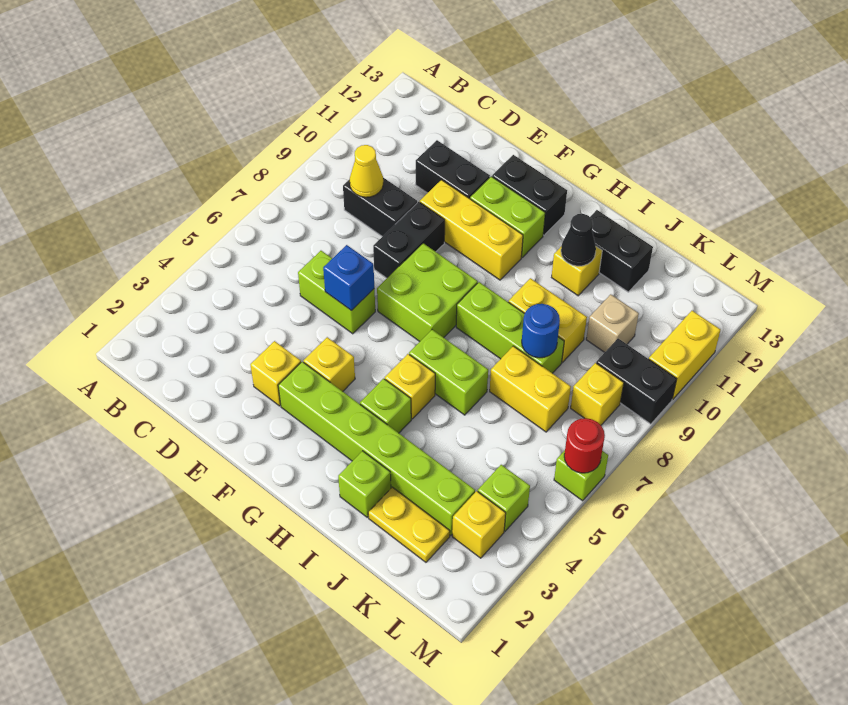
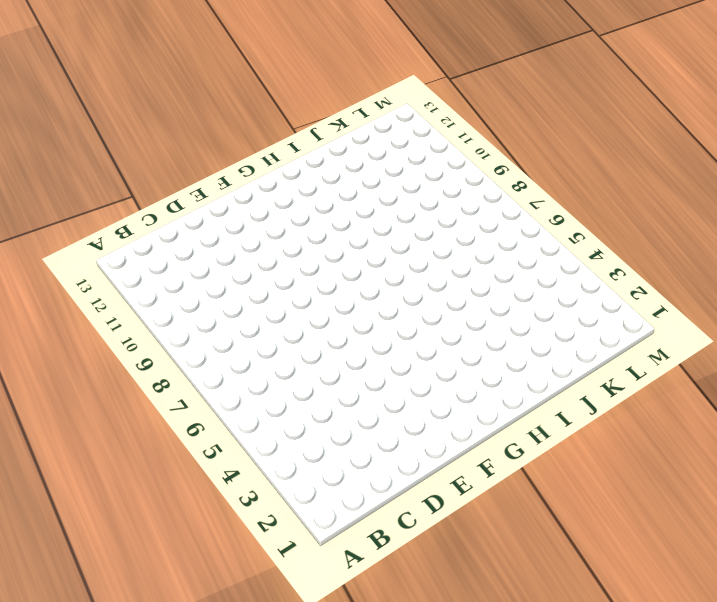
none -> black brick C9:D9 level 1
none -> lime brick D6:E6 level 1
none -> black brick D11:E11 level 1
none -> yellow brick E3 level 1

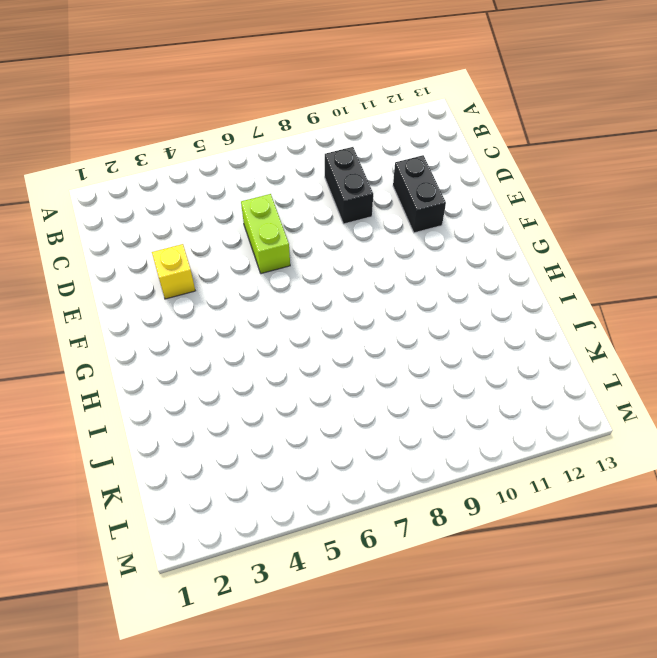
none -> black brick E8:E9 level 1
none -> yellow brick E10:G10 level 1
none -> lime brick F3:K3 level 1
none -> yellow brick F4 level 1

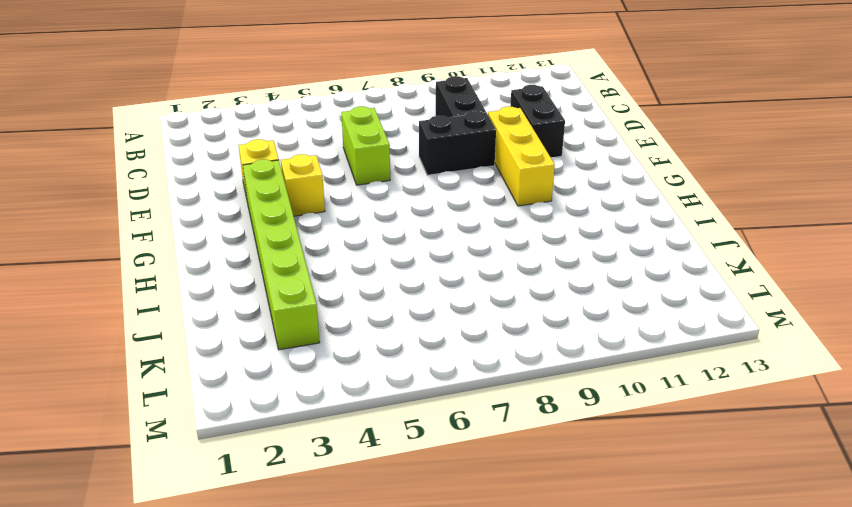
none -> lime brick F7:G8 level 1
none -> lime brick F11:G11 level 1
none -> black brick F12:G12 level 1
none -> lime brick H4 level 1

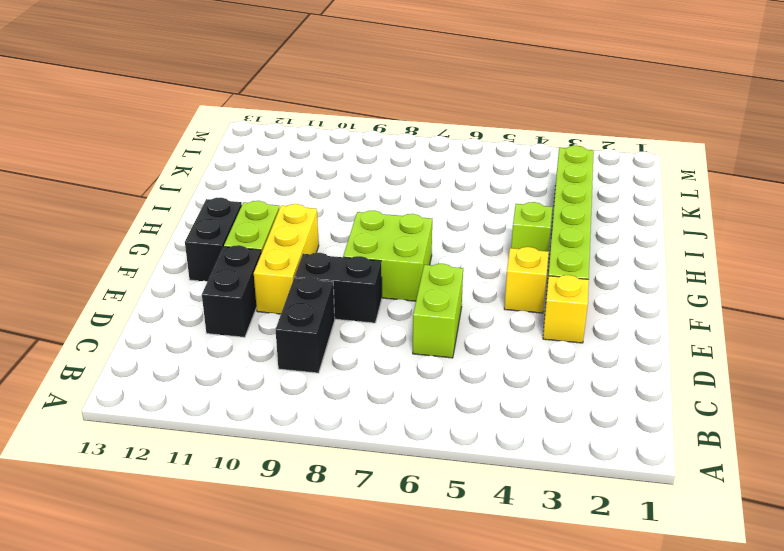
none -> yellow brick H5 level 1
none -> lime brick H6:I6 level 1
none -> lime brick H8:J8 level 1
none -> lime brick I2 level 1

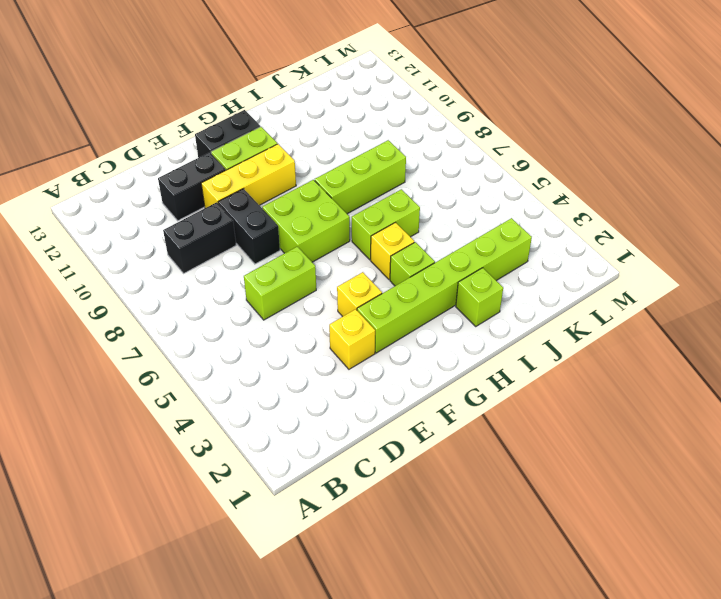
none -> yellow brick I9:J9 level 1
none -> yellow brick I11 level 1
none -> black brick I12:J12 level 1
none -> yellow plate J2:K2 level 1

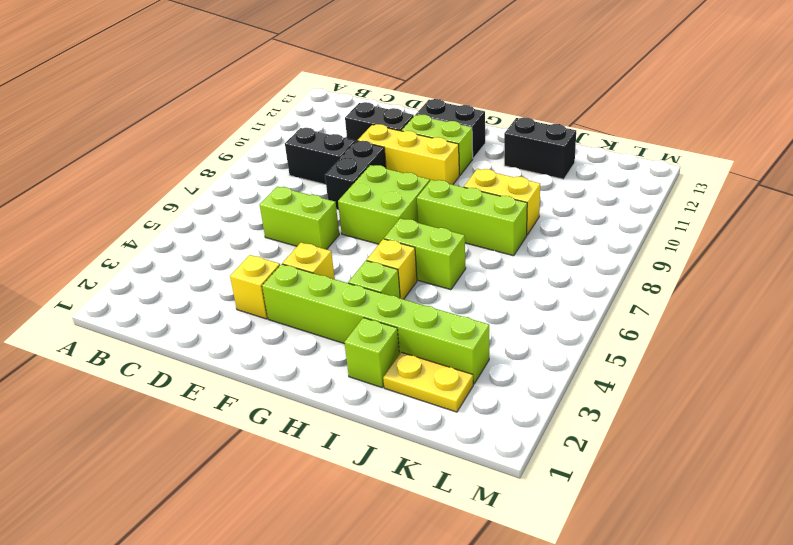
none -> yellow brick I11 level 1
none -> yellow brick J7:K7 level 1
none -> tan brick K10 level 1
none -> yellow brick L3 level 1

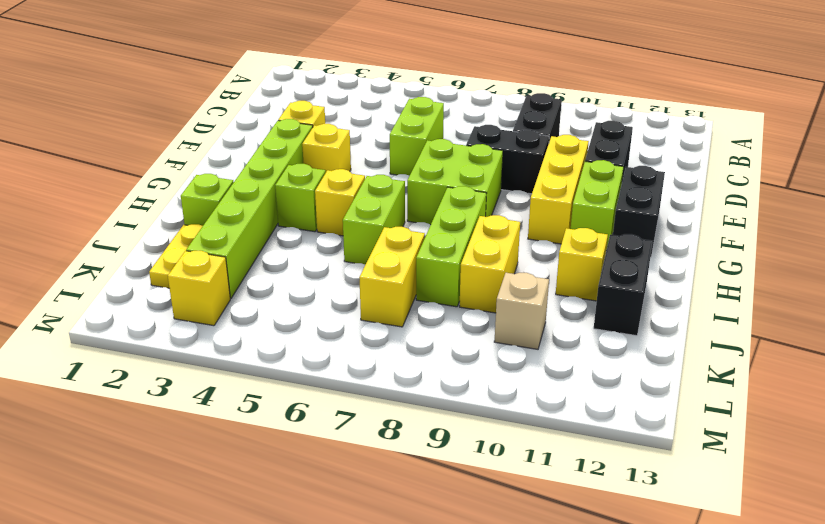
none -> lime brick L4 level 1
none -> yellow brick L8 level 1
none -> black brick L9:M9 level 1
none -> lime brick M6 level 1

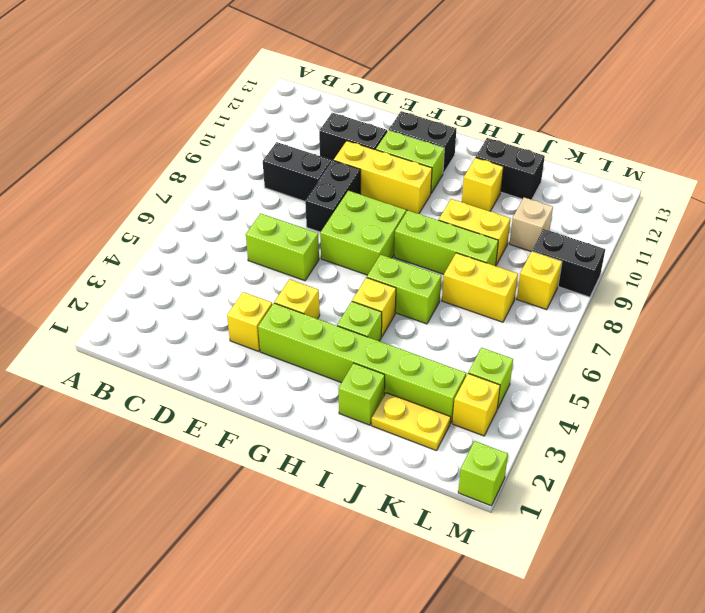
lime brick M1 level 1 -> lime brick M6 level 1
none -> yellow brick M10:M11 level 1
none -> yellow cone C9 level 2
none -> blue brick E6 level 2
none -> black cone I11 level 2

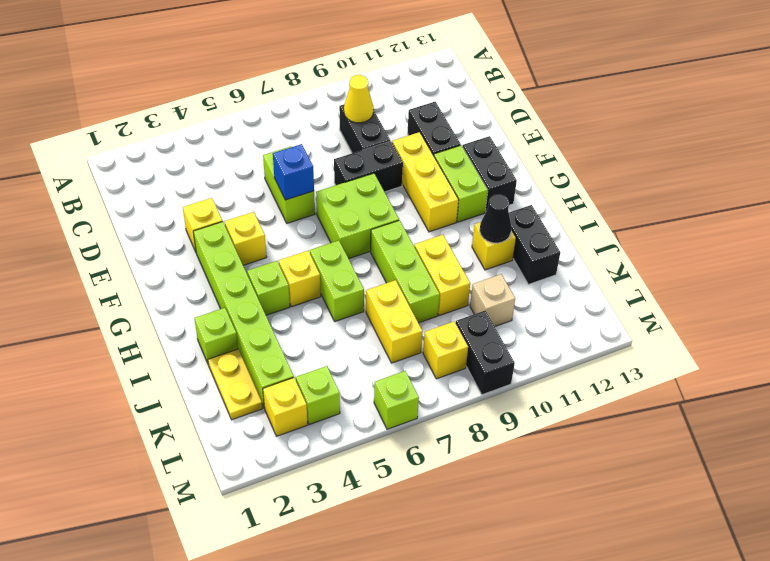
none -> yellow brick M10:M11 level 1
none -> blue round brick J8 level 2
none -> red round brick M6 level 2

